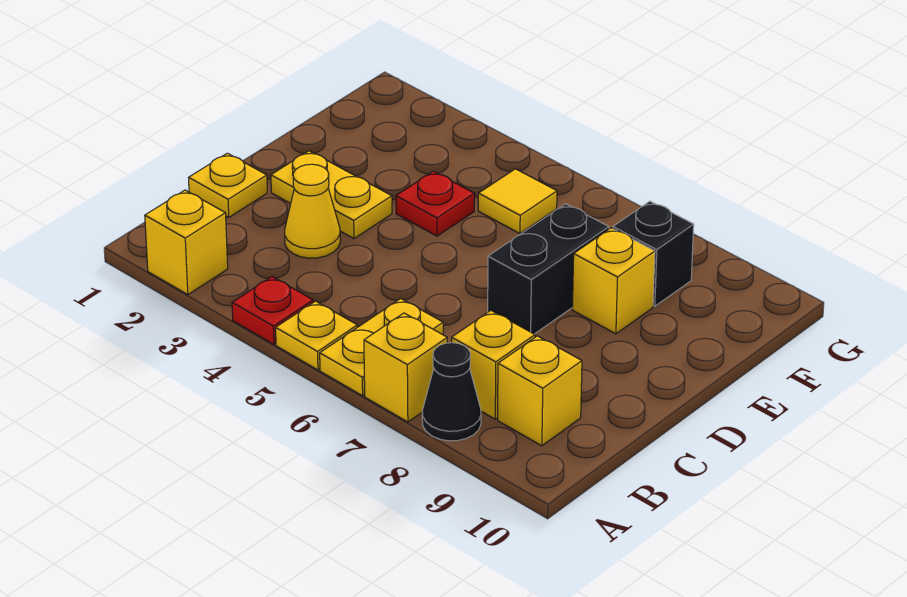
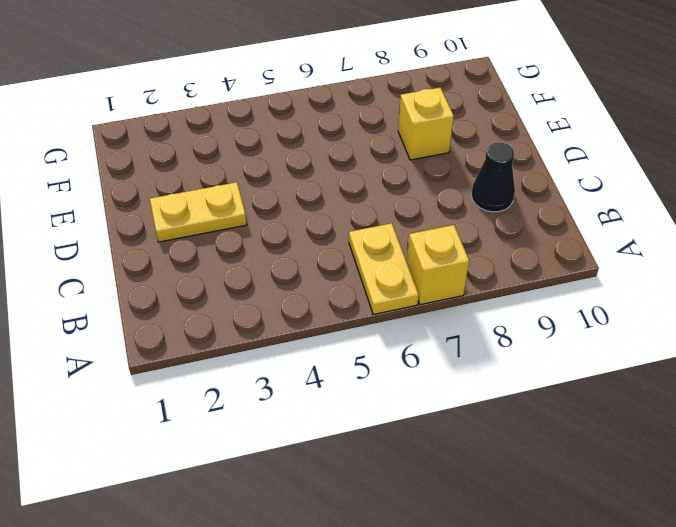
black cone C9 level 1 -> black cone A8 level 1
none -> yellow brick A2 level 1
none -> red plate A4 level 1
none -> yellow plate A5 level 1

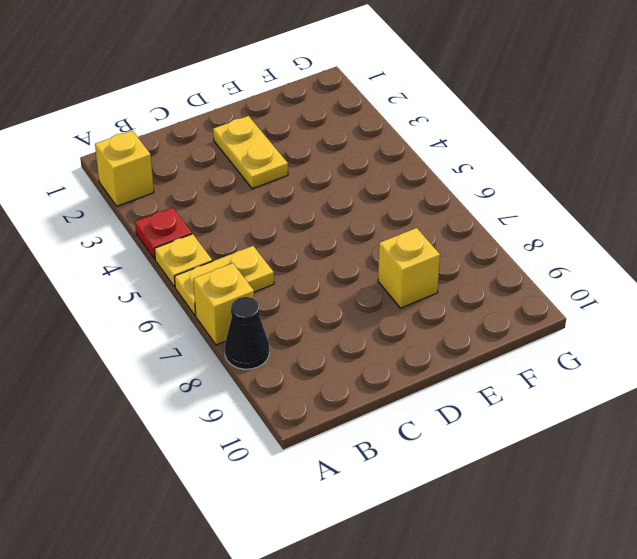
none -> yellow brick B8 level 1
none -> yellow brick B9 level 1
none -> yellow plate C1 level 1

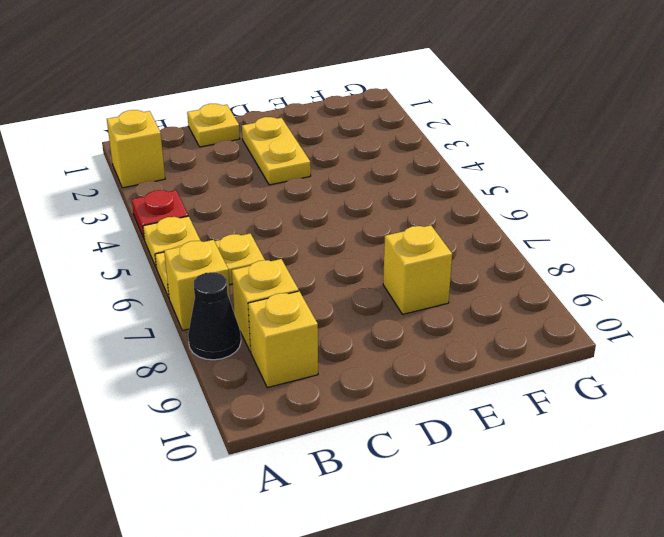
none -> yellow cone C3 level 1
none -> black brick D7:E7 level 1
none -> red plate E4 level 1

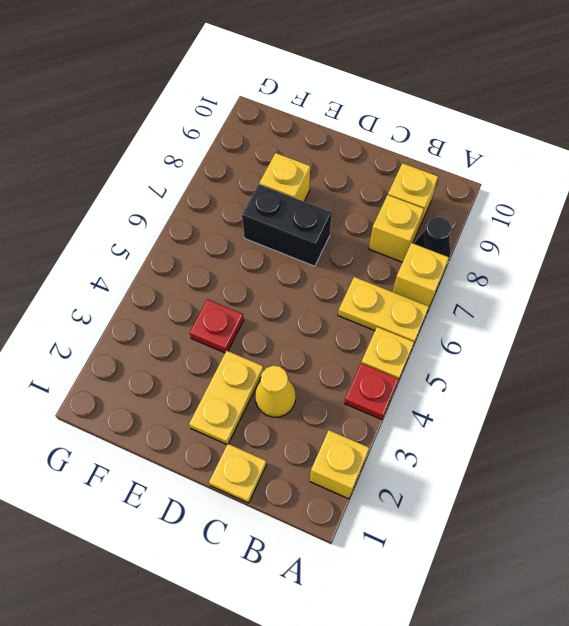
none -> yellow tile F5 level 1
none -> black brick F8 level 1

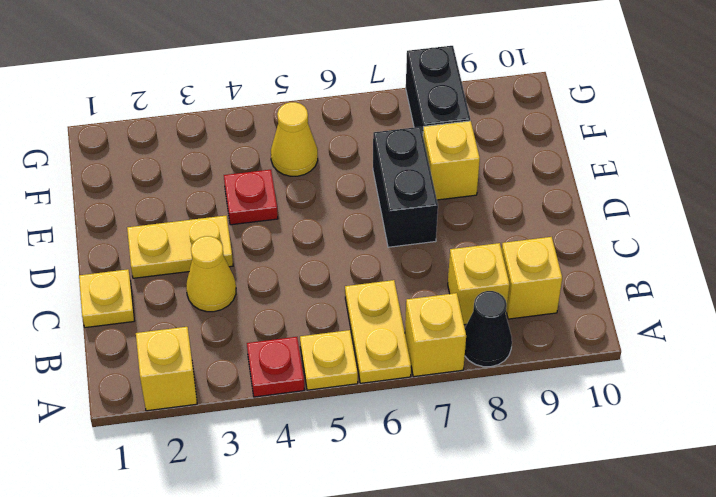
yellow cone F5 level 1 -> yellow tile F5 level 1
black brick F8:G8 level 1 -> black brick F8 level 1

